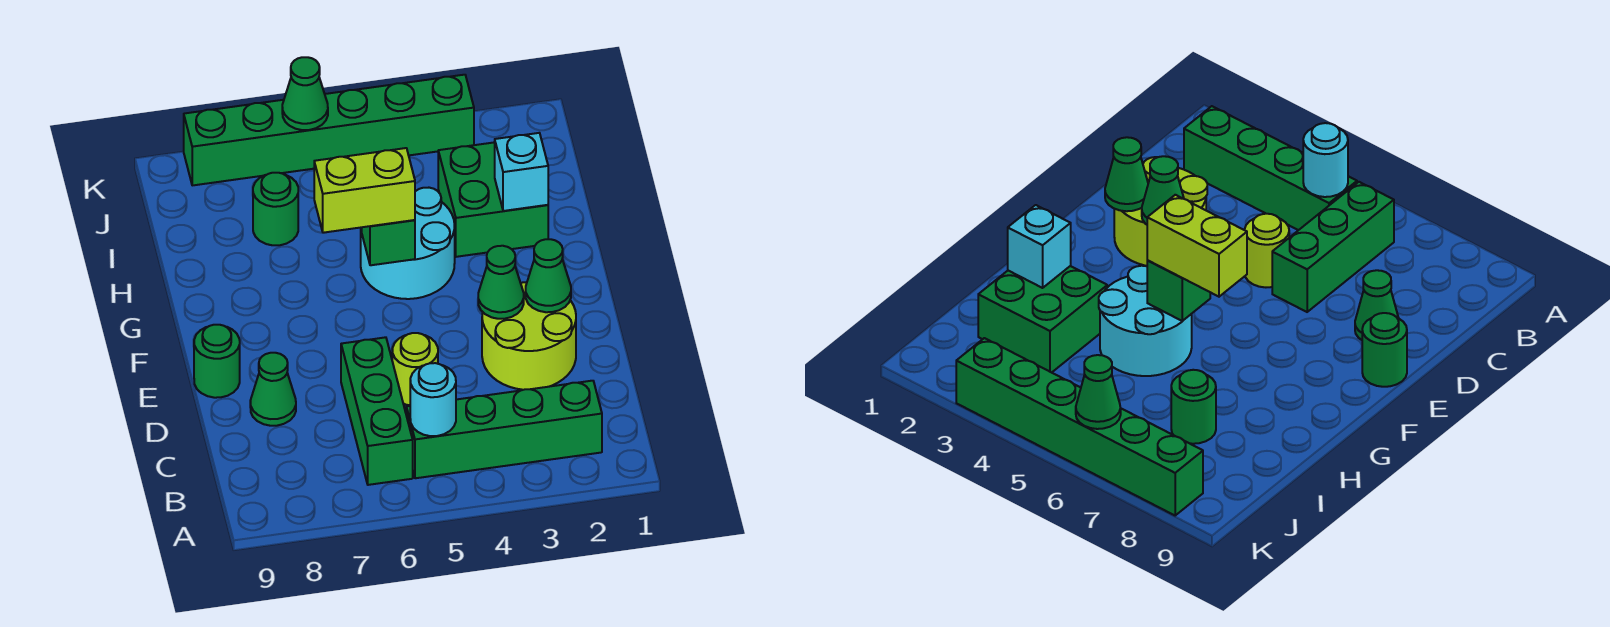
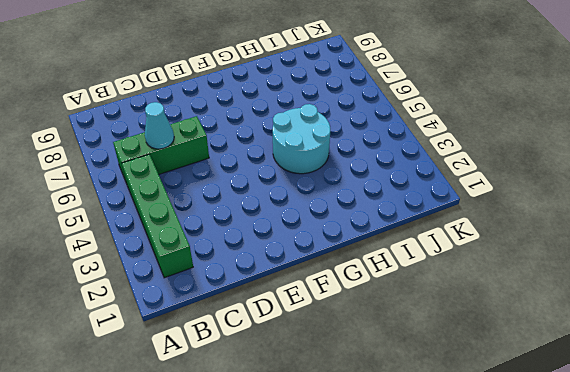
cyan cone C6 level 2 -> none
none -> lime round brick D2:E3 level 1
none -> lime round brick D5 level 1
none -> green cone D8 level 1

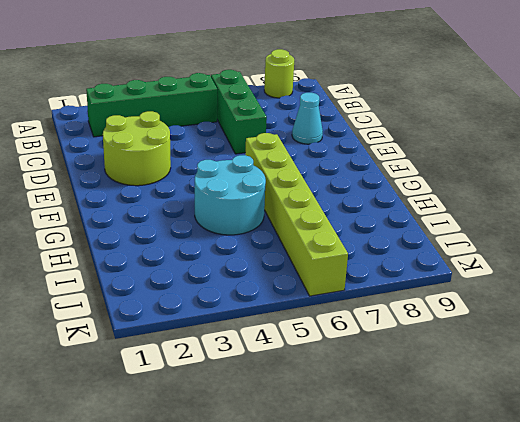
lime round brick A8 level 1 -> lime round brick D5 level 1
cyan cone D8 level 1 -> green cone D8 level 1
lime brick F6:K6 level 1 -> green brick K3:K8 level 1
none -> green round brick E9 level 1
none -> green brick H2:I3 level 1
none -> green round brick I7 level 1

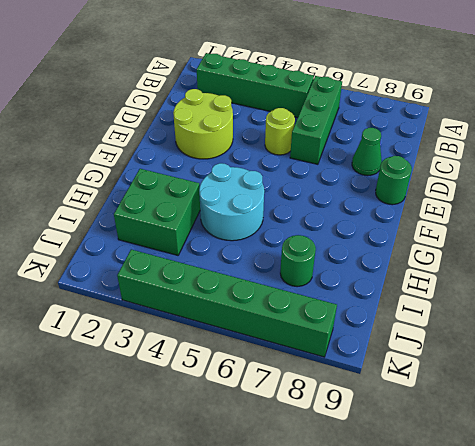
none -> cyan round brick B5 level 2
none -> green cone E2 level 2
none -> green cone E3 level 2

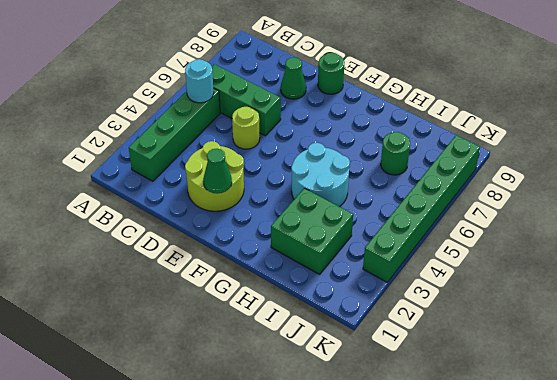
none -> green cone E3 level 2
none -> green brick G5 level 2
none -> cyan brick H2 level 2

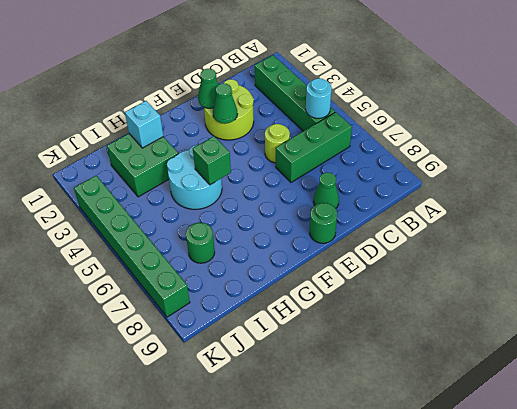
none -> green cone K6 level 2
none -> lime brick G5:G6 level 3

